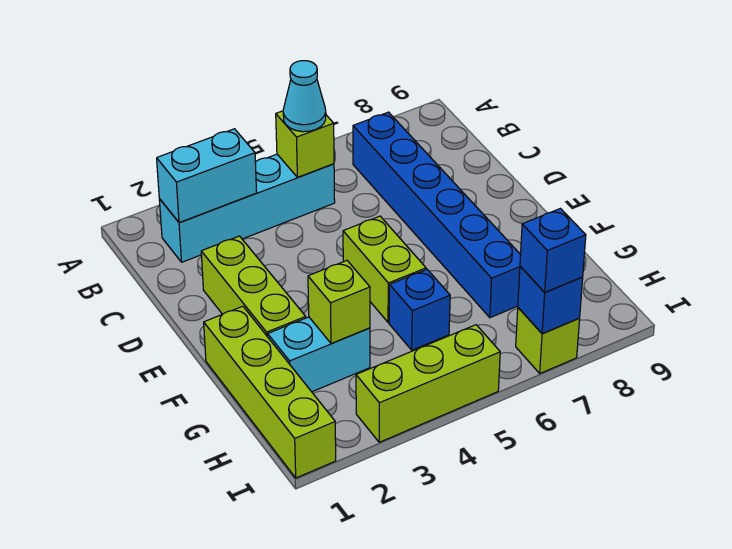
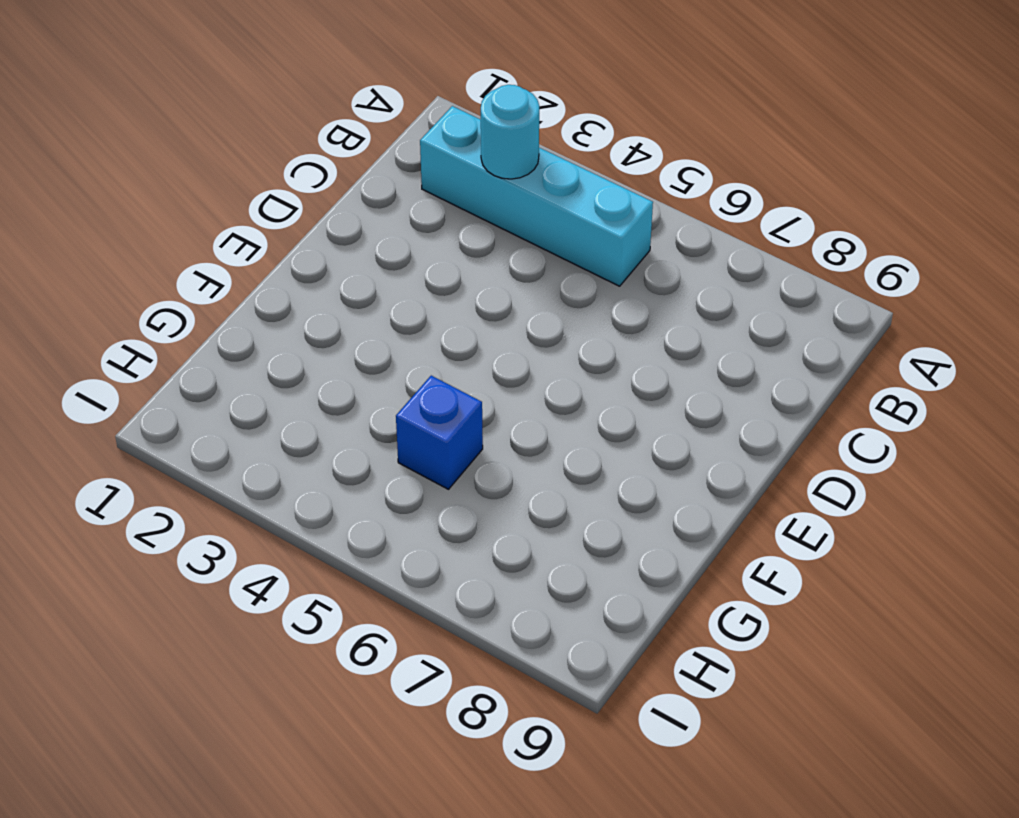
cyan round brick B3 level 2 -> cyan brick B2:B3 level 2
none -> blue brick B7:G7 level 1
none -> lime brick D2:F2 level 1
none -> lime brick E5:F5 level 1

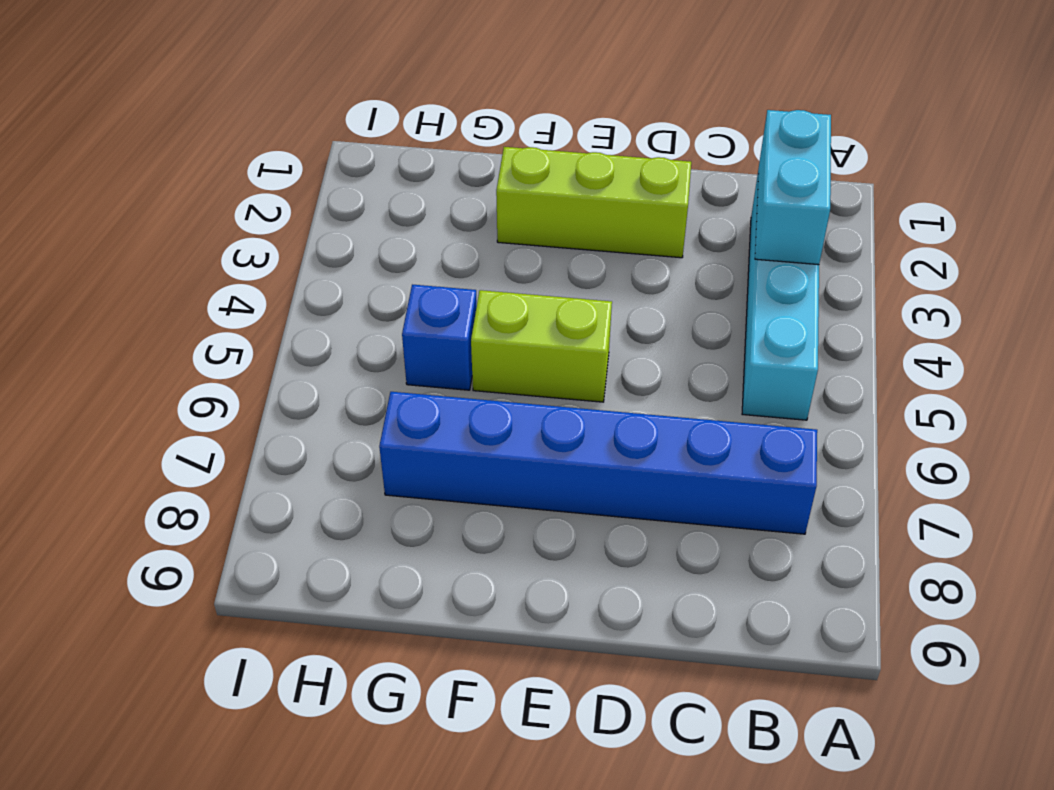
none -> lime brick F1:I1 level 1
none -> cyan brick G2:G3 level 1
none -> lime brick I3:I5 level 1

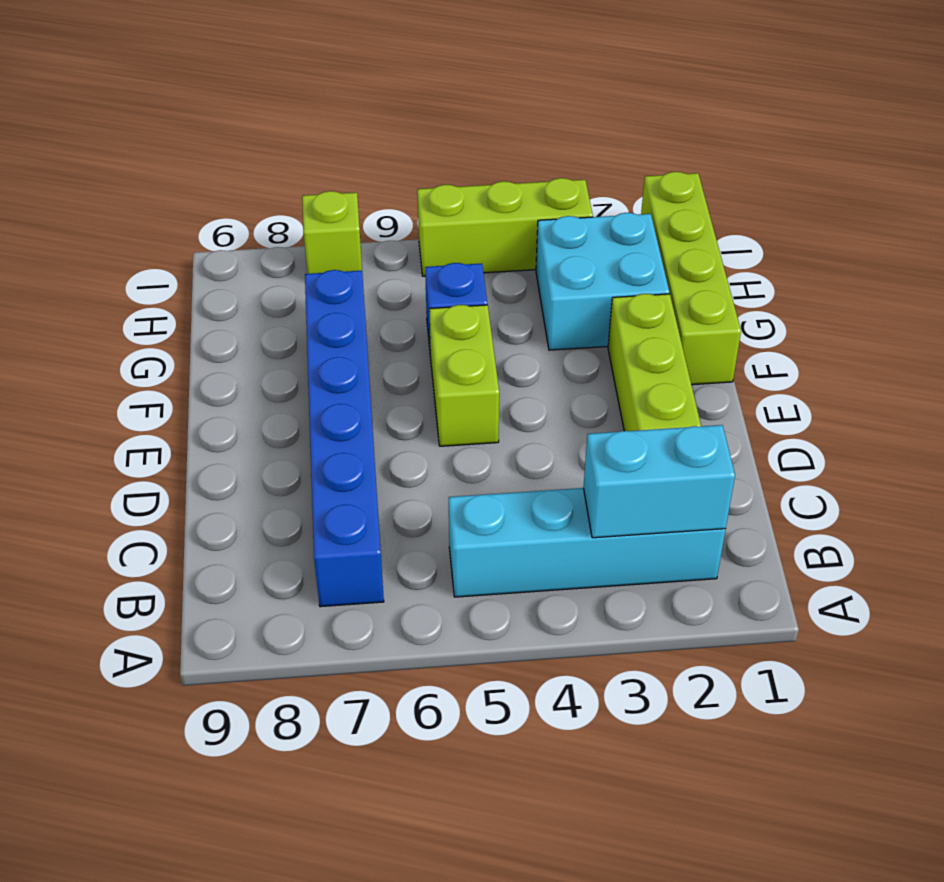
cyan brick G2:H3 level 1 -> cyan brick G2:G3 level 1
none -> lime brick B5 level 2
none -> lime brick G3 level 2
none -> blue brick I7 level 2

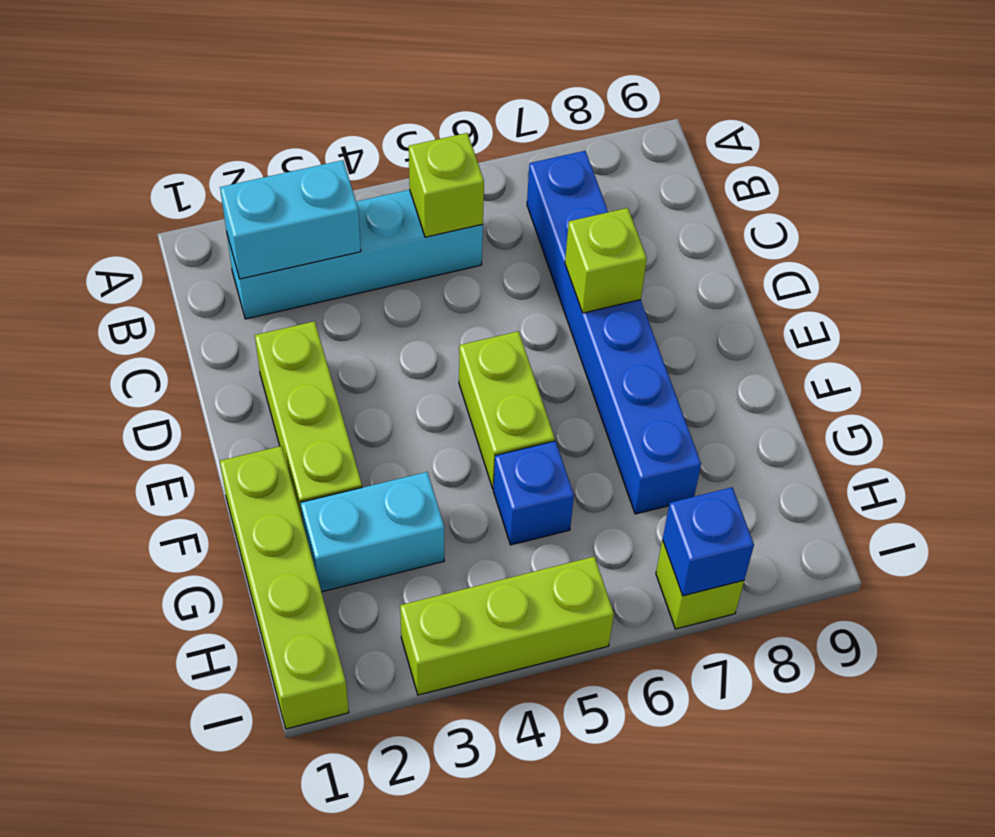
lime brick D7 level 2 -> lime brick G3 level 2
none -> cyan cone B5 level 3
none -> blue brick I7 level 3

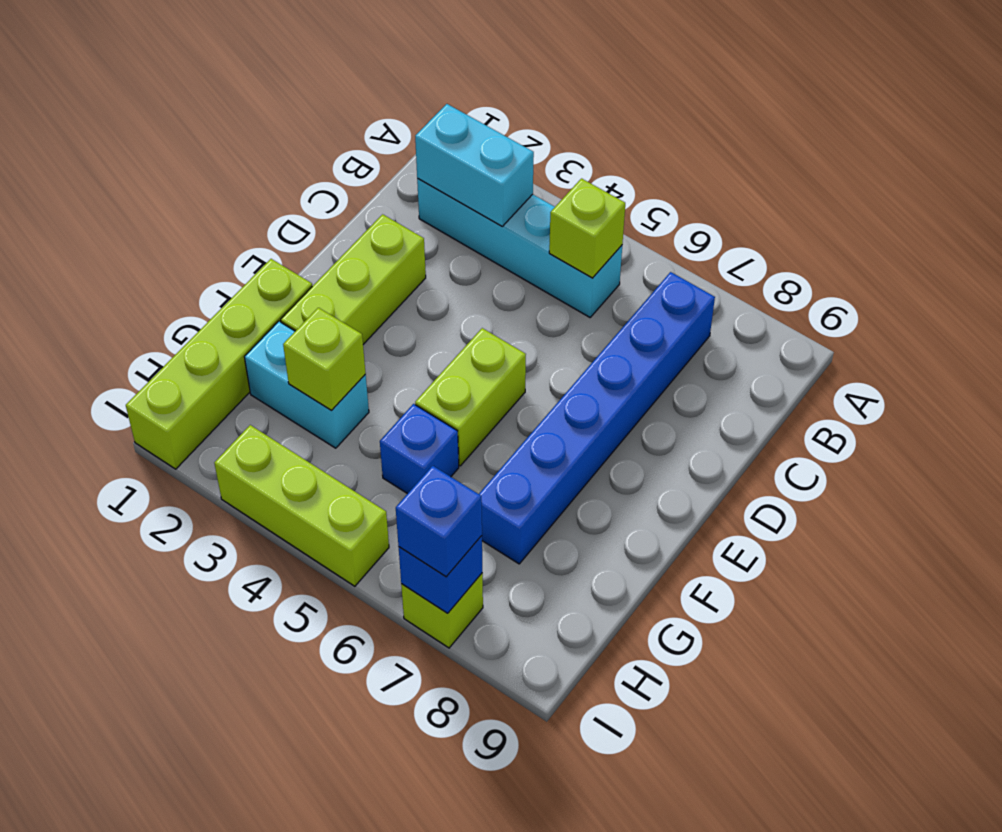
none -> cyan cone B5 level 3

